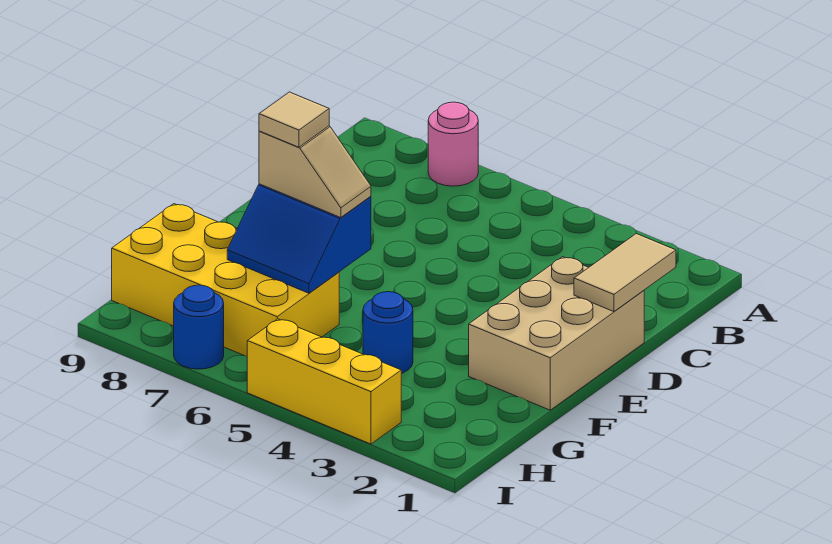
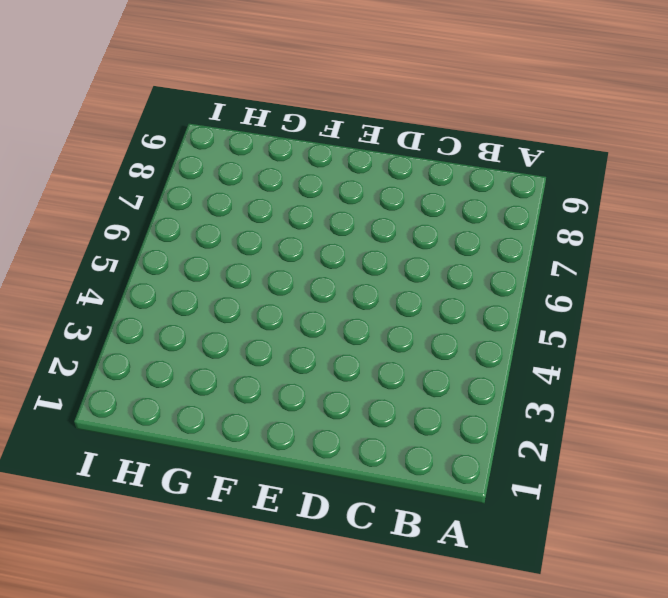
none -> pink round brick A7 level 1
none -> tan brick D1:F2 level 1

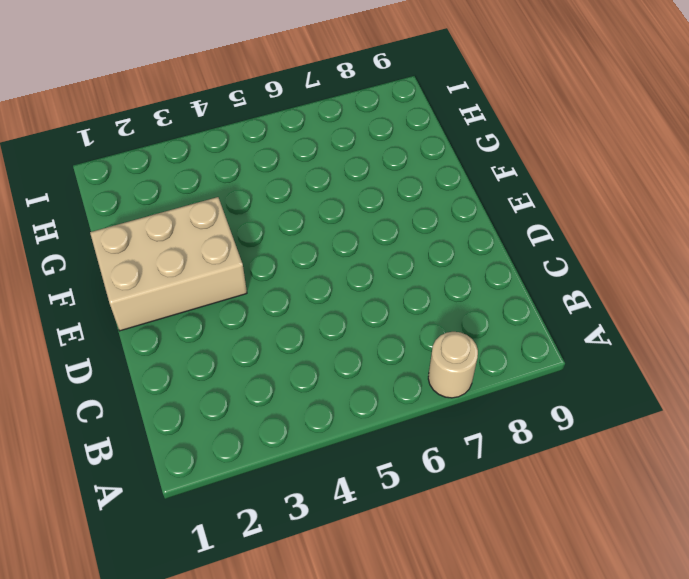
tan round brick A7 level 1 -> pink round brick A7 level 1
tan brick E1:F3 level 1 -> tan brick D1:F2 level 1
none -> blue round brick G4 level 1
none -> yellow brick G6:H9 level 1

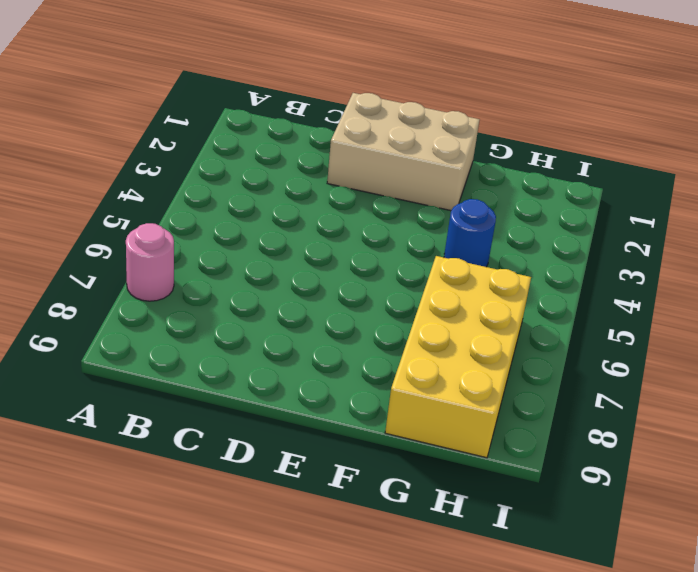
none -> yellow brick I3:I5 level 1
none -> blue round brick I7 level 1

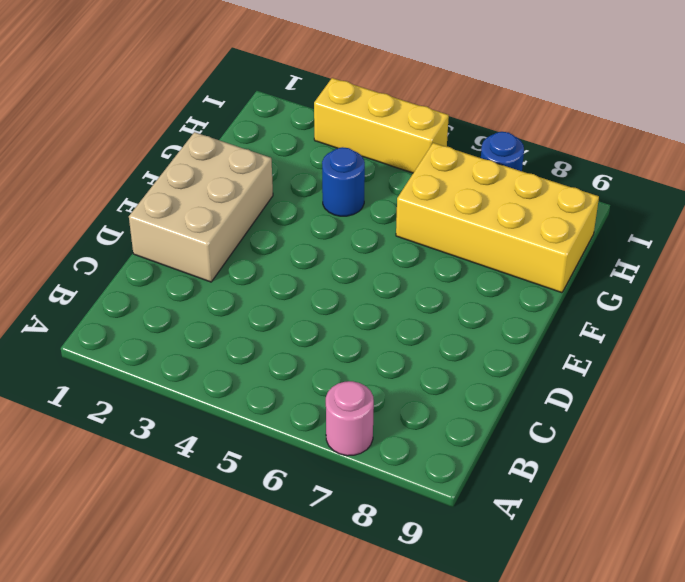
none -> tan tile C1:D1 level 2
none -> blue slope F6:G7 level 2 top F

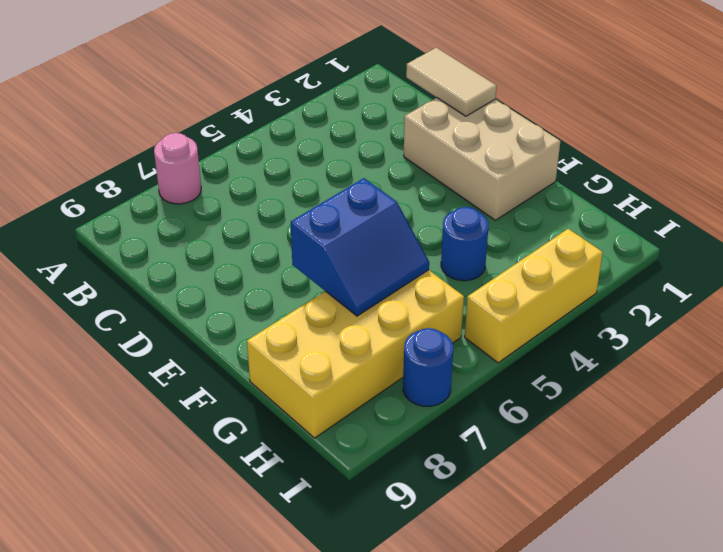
none -> tan slope F6:F7 level 3 top 7
none -> tan tile F7 level 4

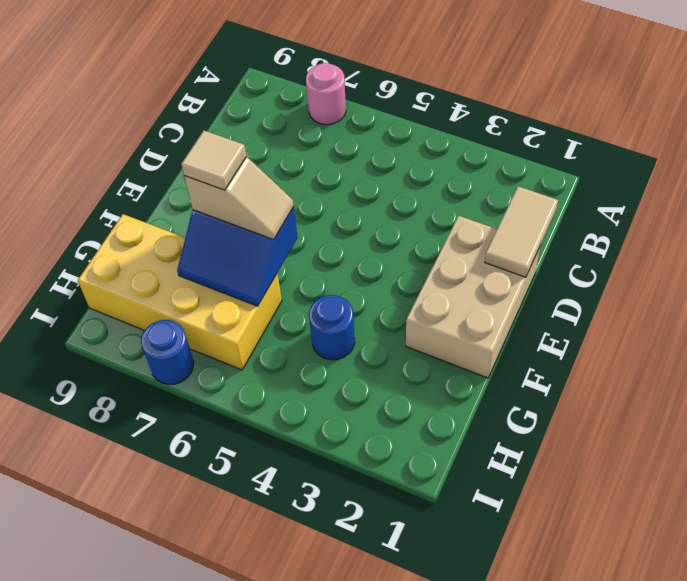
none -> yellow brick I3:I5 level 1

